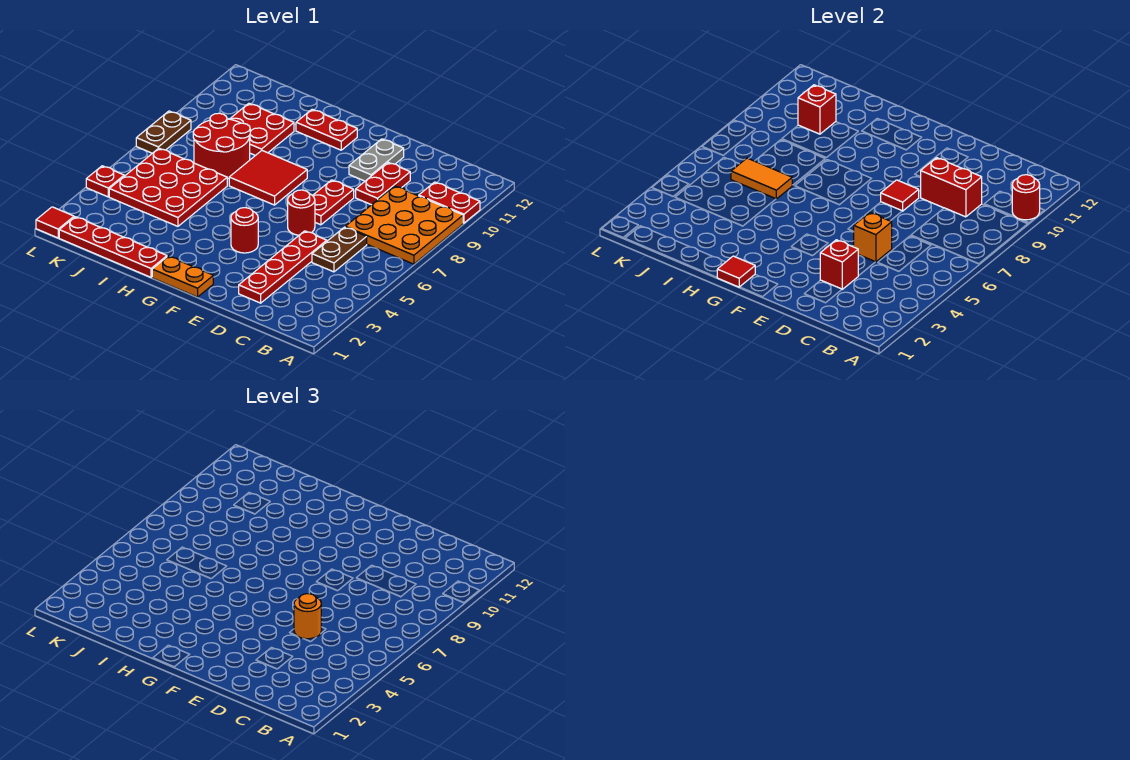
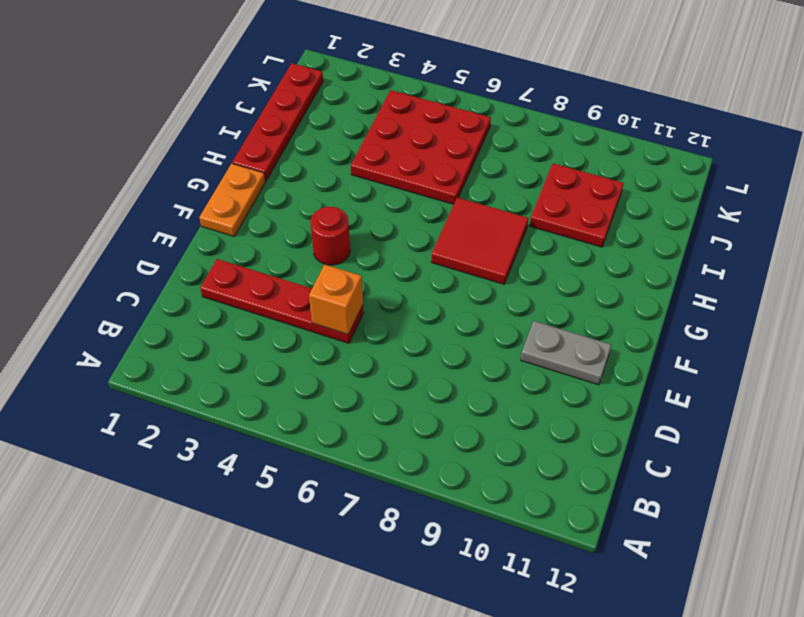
none -> orange plate A7:C9 level 1
none -> red plate A10:B10 level 1
none -> brown plate C5:C6 level 1

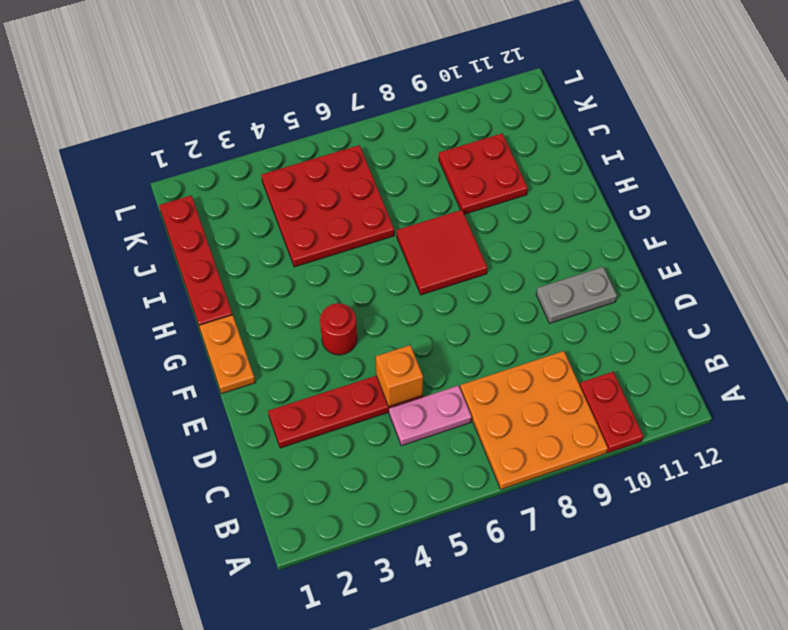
pink plate C5:C6 level 1 -> brown plate C5:C6 level 1
none -> red plate D9:D10 level 1
none -> red round brick E6 level 1
none -> red plate E7:E8 level 1

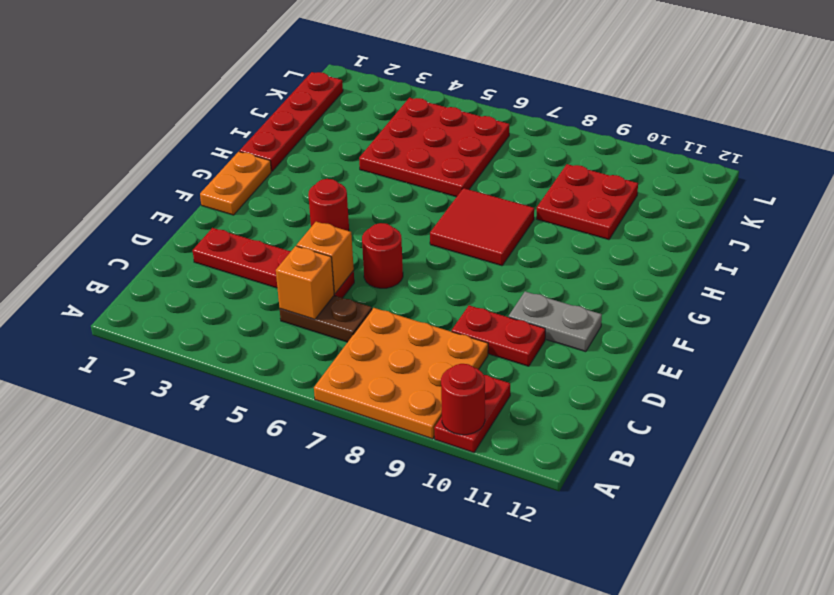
orange brick C5 level 2 -> none
none -> red plate E7:E8 level 1
none -> red plate G11:H11 level 1
none -> red round brick I7:J8 level 1

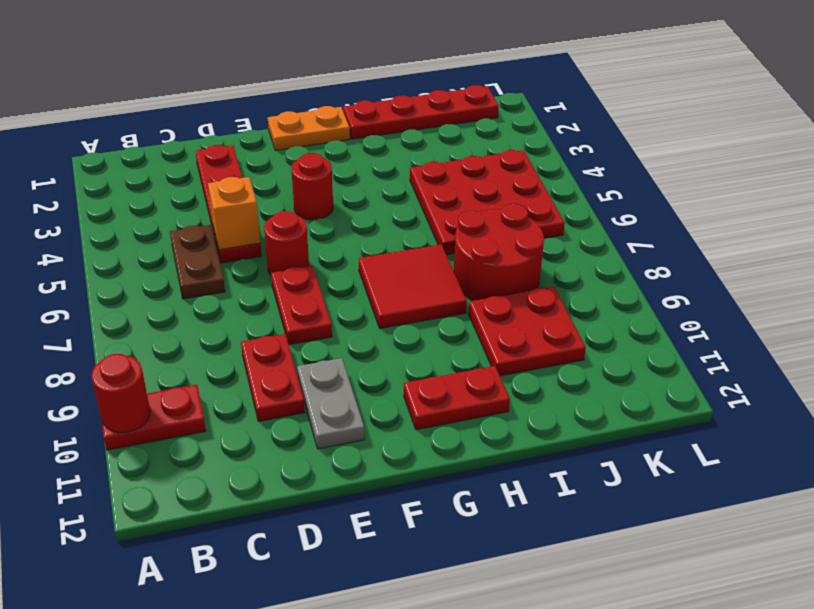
none -> orange plate A7:C9 level 1
none -> red tile L1 level 1
none -> red plate L4 level 1

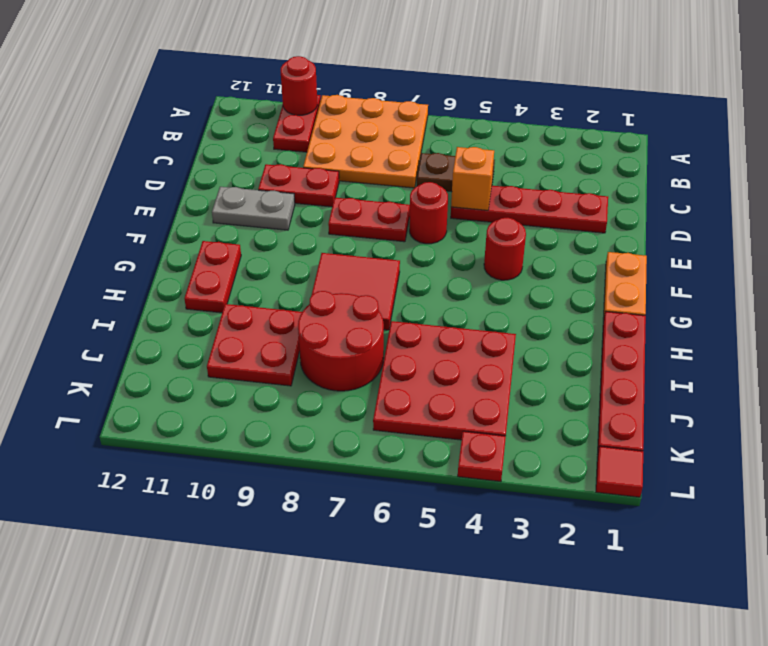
none -> brown plate L7:L8 level 1
none -> red brick C9:D9 level 2
none -> red brick D3 level 2

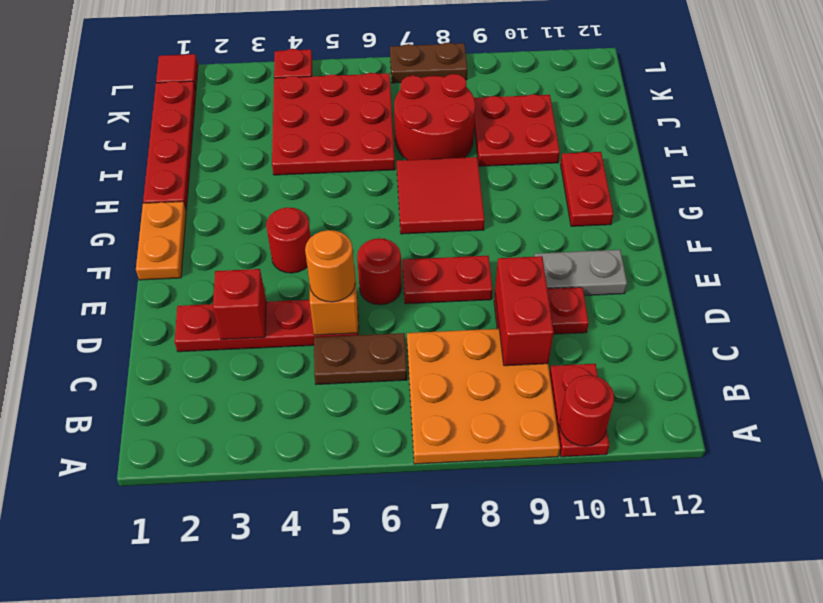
none -> red tile E8 level 2
none -> red tile G1 level 2
none -> orange tile I6:J6 level 2

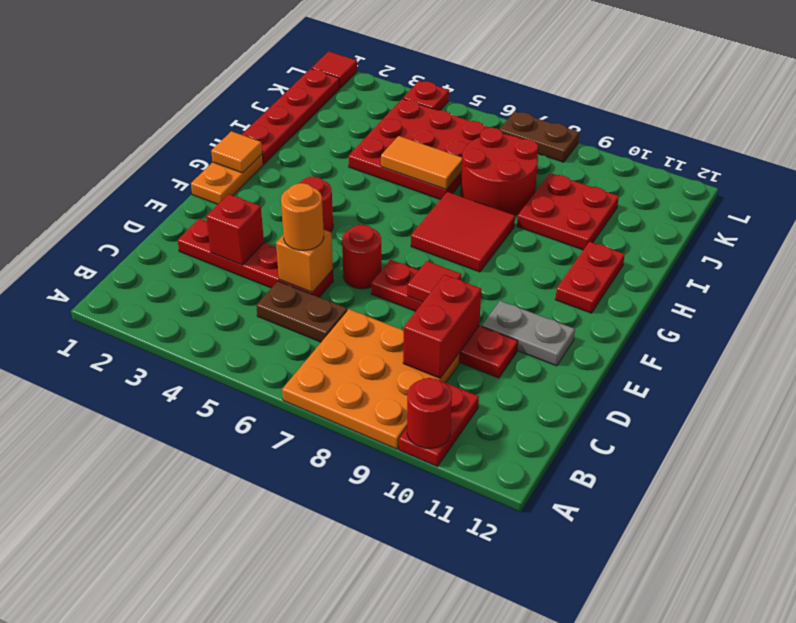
orange tile G1 level 2 -> red tile G1 level 2
orange tile I5:I6 level 2 -> orange tile I6:J6 level 2
none -> red brick J10 level 2

